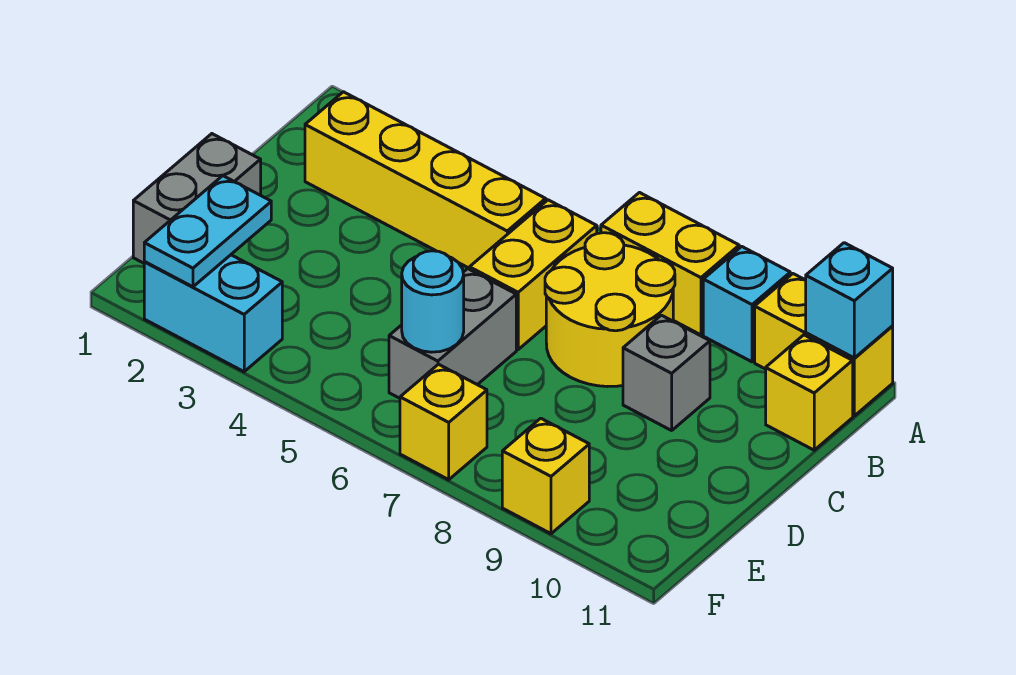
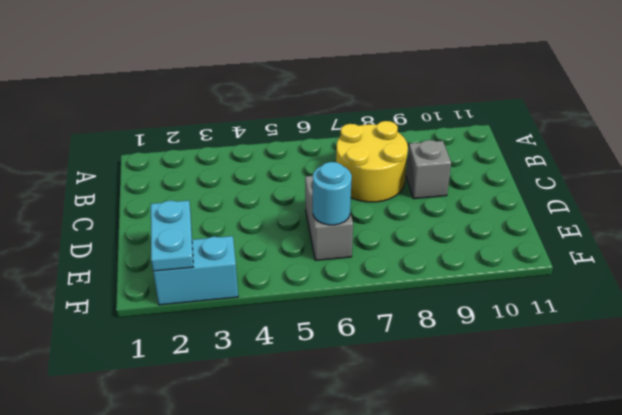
none -> yellow brick A7:A8 level 1
none -> cyan brick A9 level 1
none -> yellow brick A10:A11 level 1

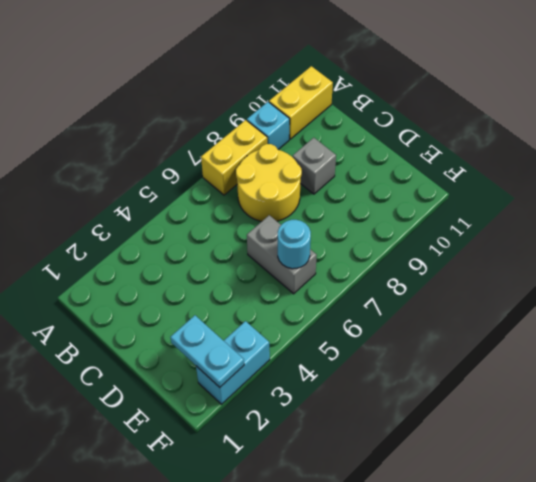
none -> yellow brick B2:B5 level 1
none -> yellow brick B6:C6 level 1
none -> yellow brick B11 level 1

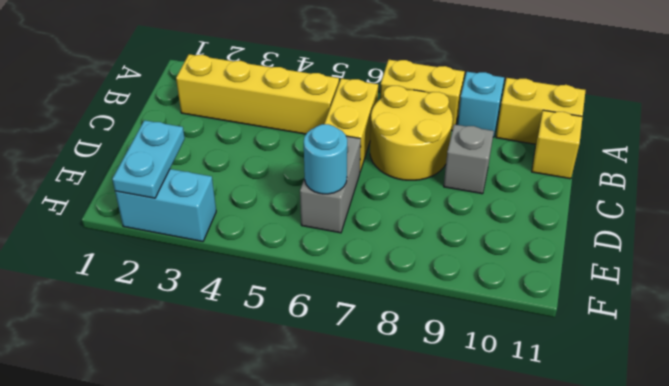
none -> grey brick D1:E1 level 1
none -> yellow brick F7 level 1
none -> yellow brick F9 level 1

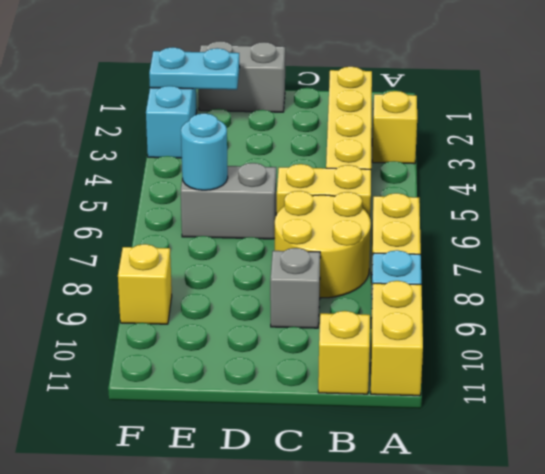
yellow brick A3 level 1 -> yellow brick F7 level 1
none -> cyan brick A11 level 2

